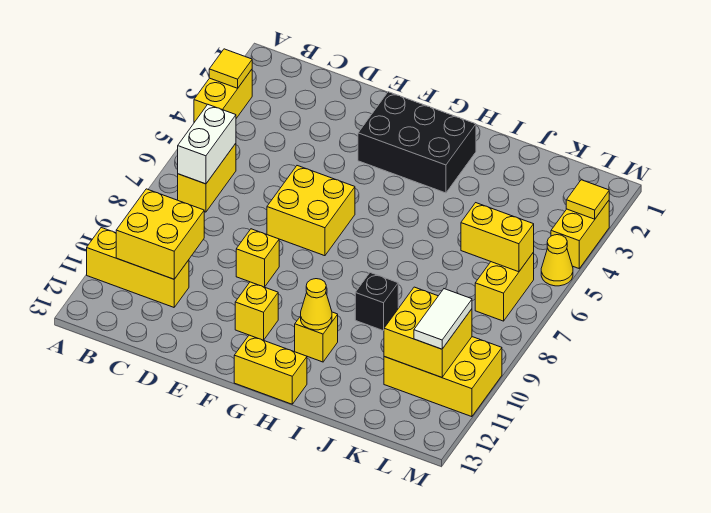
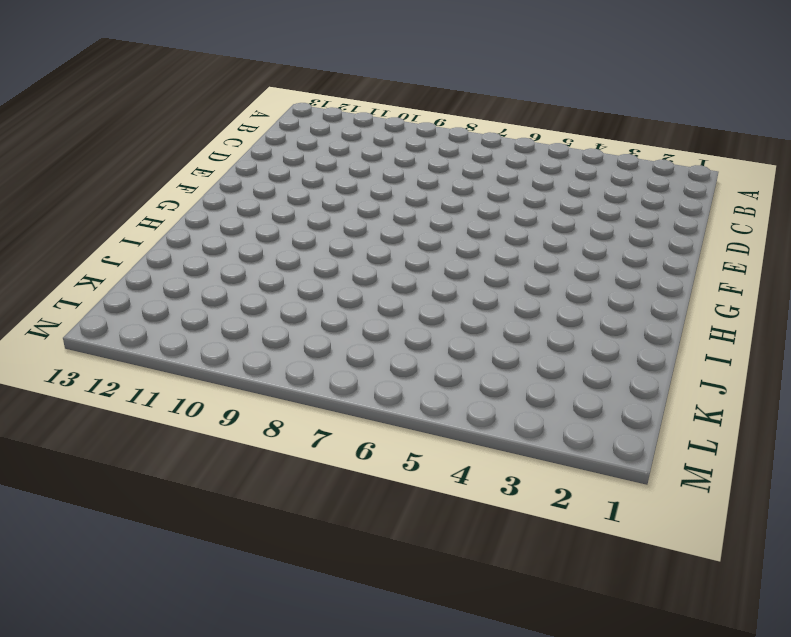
none -> yellow brick A3:A4 level 1
none -> yellow brick A11:C11 level 1
none -> yellow brick B6:B7 level 1

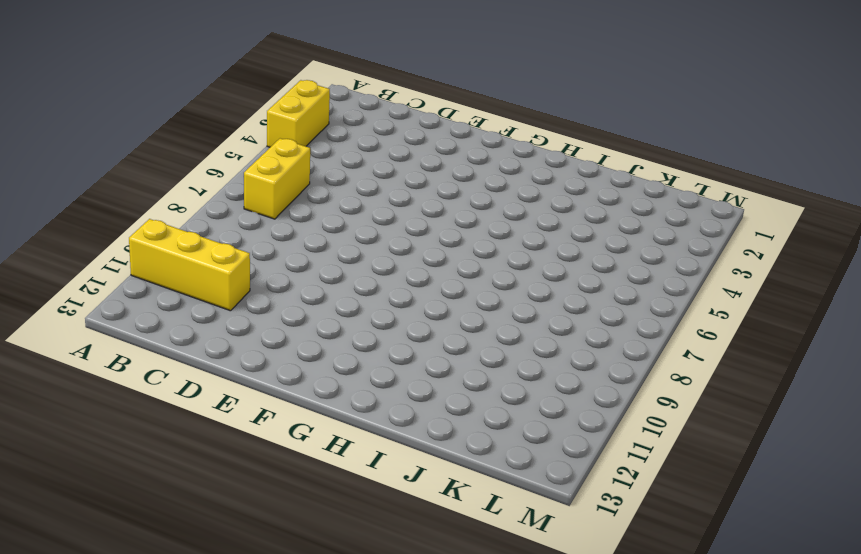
none -> yellow brick E6:F7 level 1
none -> yellow brick E9 level 1
none -> black brick F2:H3 level 1

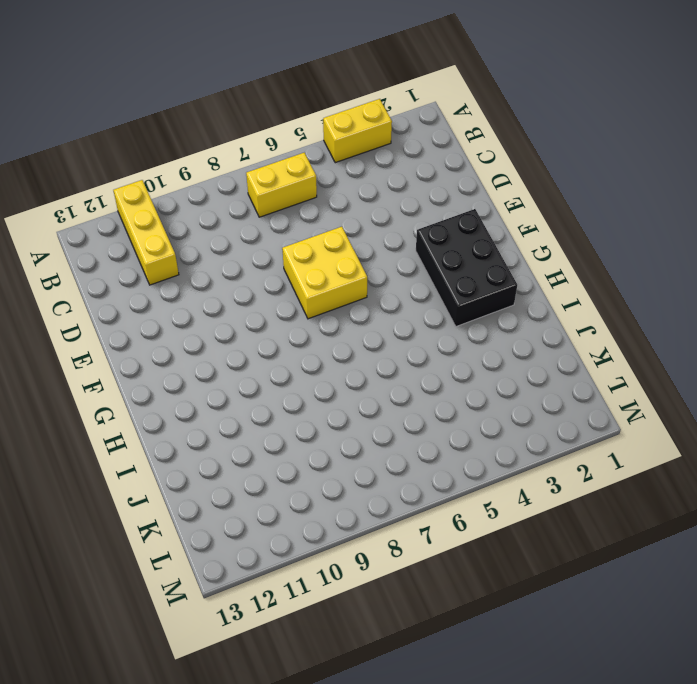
none -> yellow brick E9 level 1
none -> yellow brick F11 level 1
none -> yellow brick G13:H13 level 1

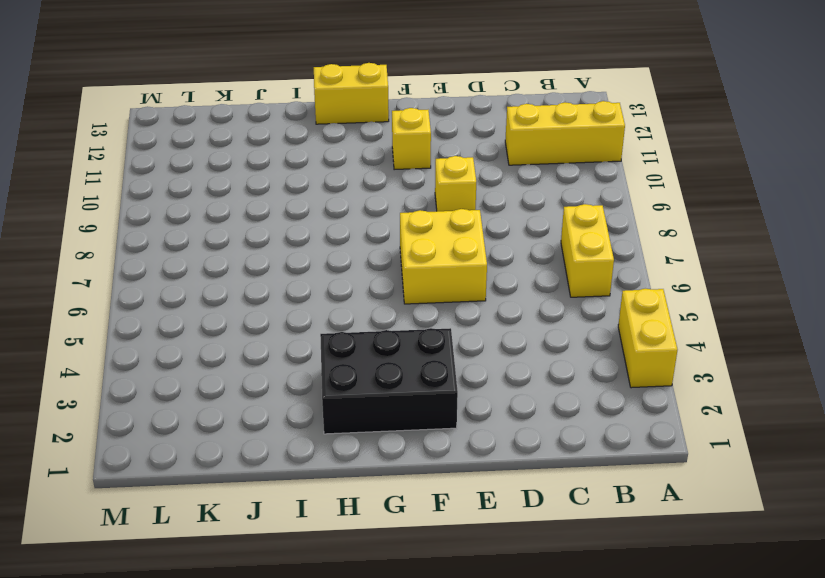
none -> yellow brick H11 level 1
none -> black brick I9 level 1
none -> yellow brick K10:M11 level 1

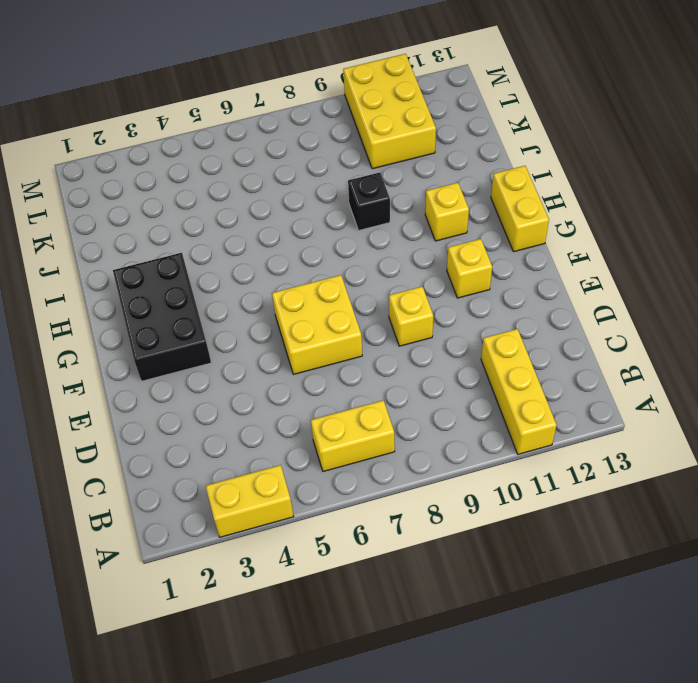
none -> yellow brick L6:L7 level 1
none -> yellow brick M3:M4 level 1
none -> yellow cone M5 level 1

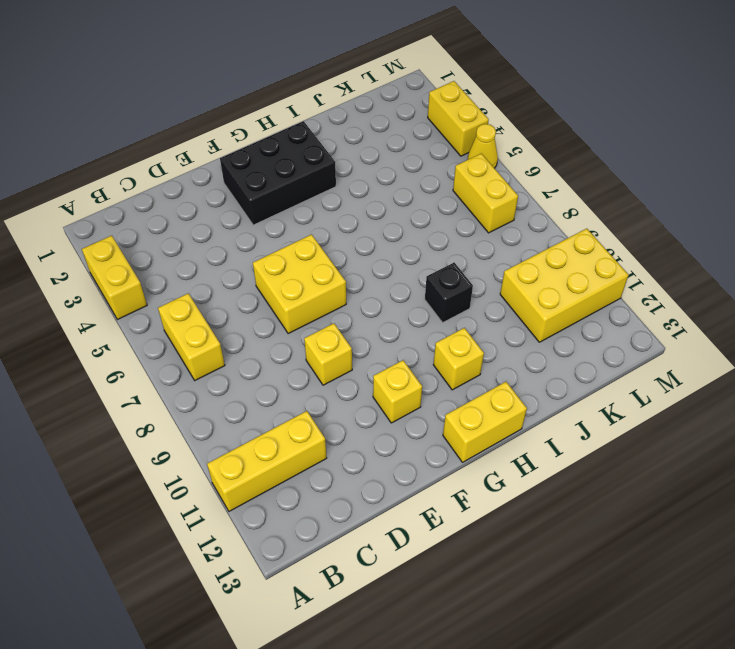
none -> yellow tile A3 level 2
none -> white brick B6:B7 level 2
none -> yellow brick B10:C11 level 2

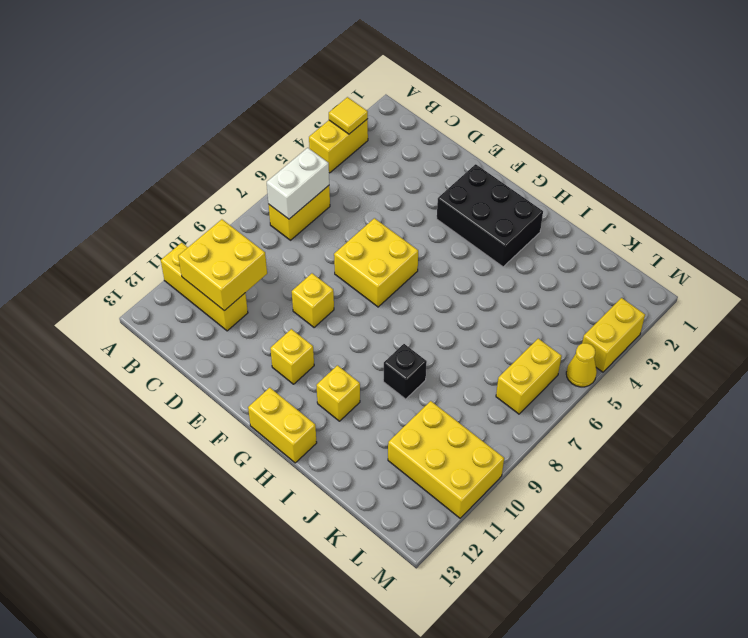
none -> yellow cone H11 level 2
none -> yellow brick K6:L6 level 2
none -> yellow brick K10:L11 level 2

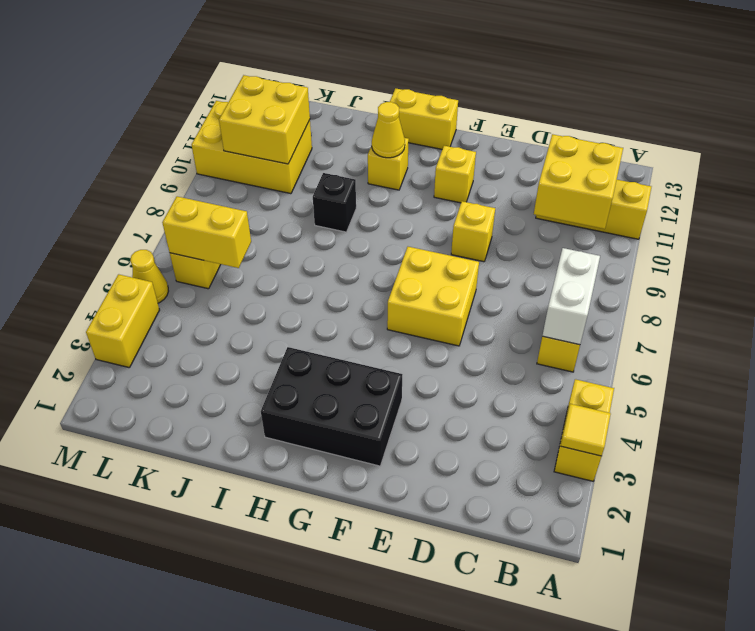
none -> yellow tile M3 level 2
none -> white tile L10:L11 level 3

